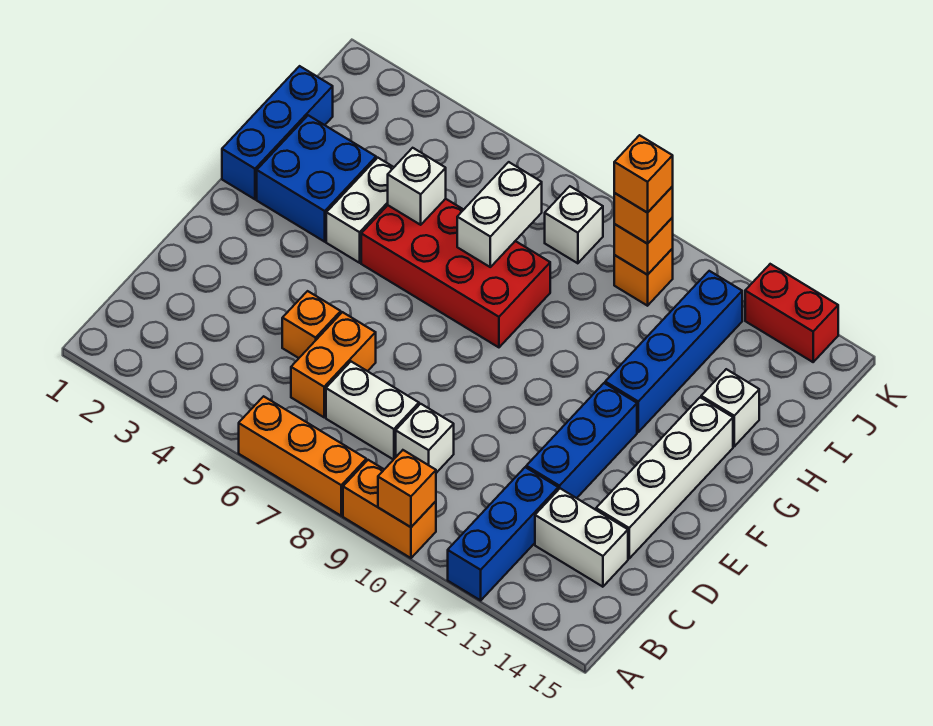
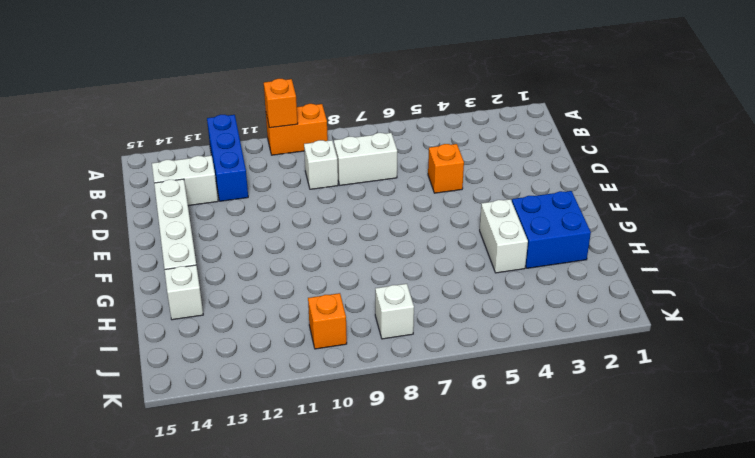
none -> orange brick A6:A8 level 1
none -> orange brick C6:D6 level 1
none -> blue brick D12:F12 level 1

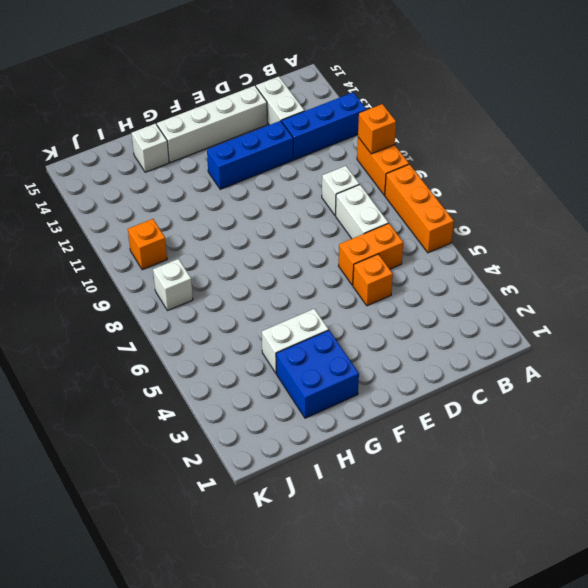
none -> blue brick G1:I1 level 1
none -> red brick G5:H8 level 1
none -> blue brick G12:J12 level 1

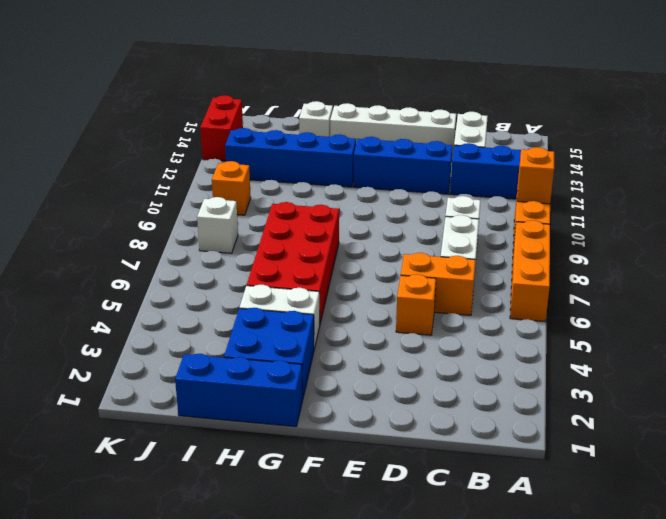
none -> white brick H5 level 2
none -> white brick H7:I7 level 2
none -> orange brick J10 level 2

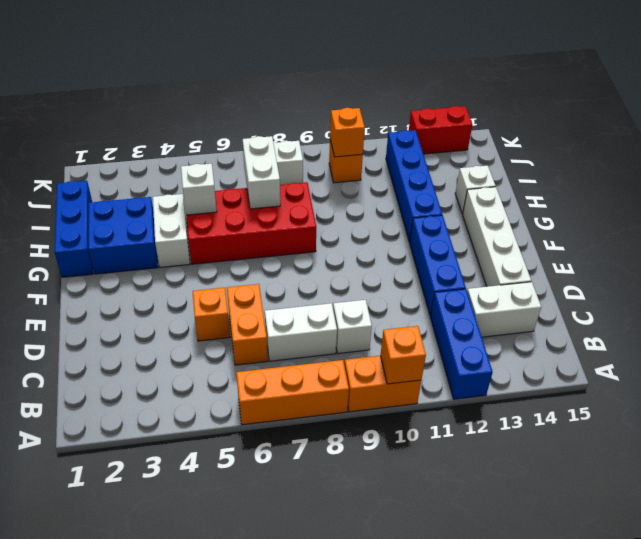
none -> orange brick J10 level 3
none -> orange brick J10 level 4

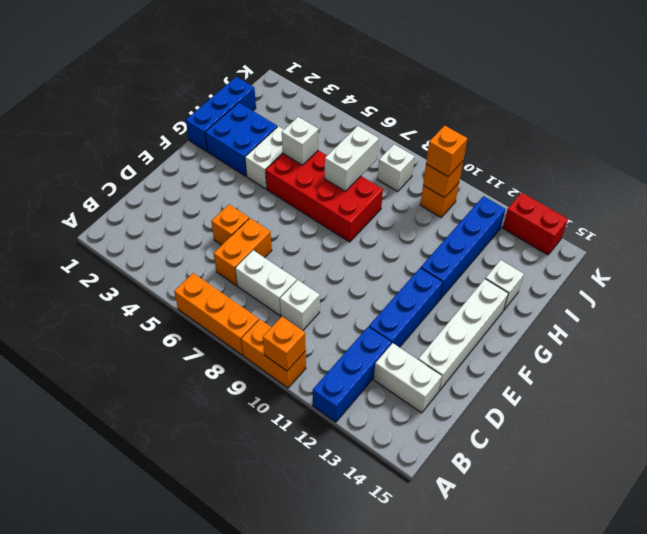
none -> orange brick J10 level 4

